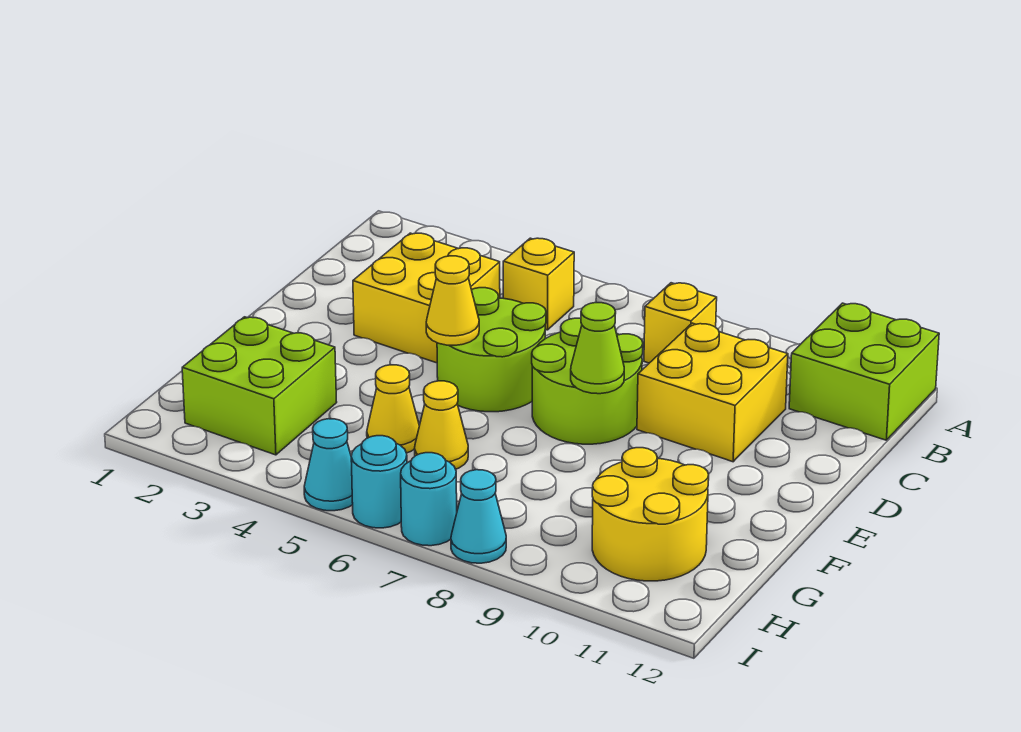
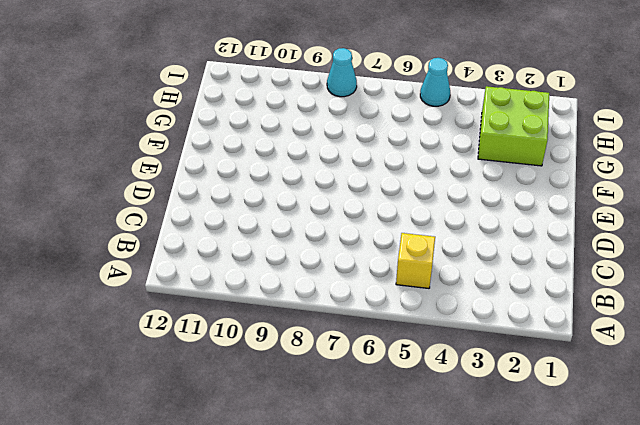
none -> lime brick A11:B12 level 1
none -> yellow brick B8 level 1
none -> yellow brick C3:D4 level 1

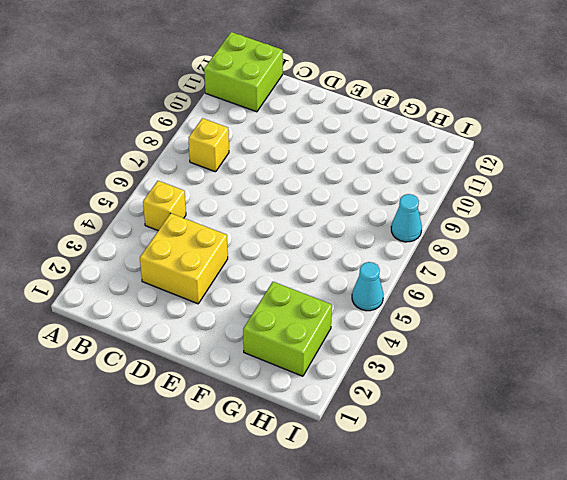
none -> yellow brick C9:D10 level 1
none -> lime round brick D5:E6 level 1
none -> lime round brick D7:E8 level 1

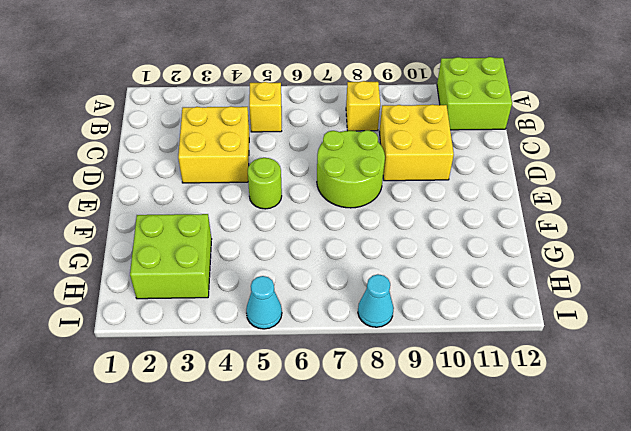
lime round brick E5 level 1 -> lime round brick D5:E6 level 1
none -> yellow cone G5 level 1
none -> yellow cone G6 level 1
none -> yellow round brick G10:H11 level 1

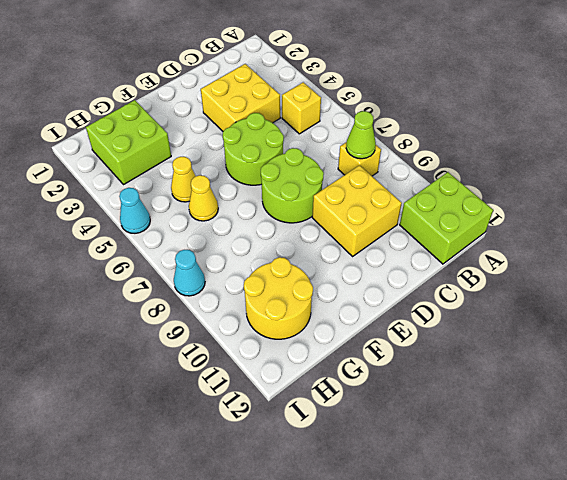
lime cone B8 level 2 -> lime cone E8 level 2
none -> cyan round brick I6 level 1
none -> cyan round brick I7 level 1
none -> yellow cone E5 level 2

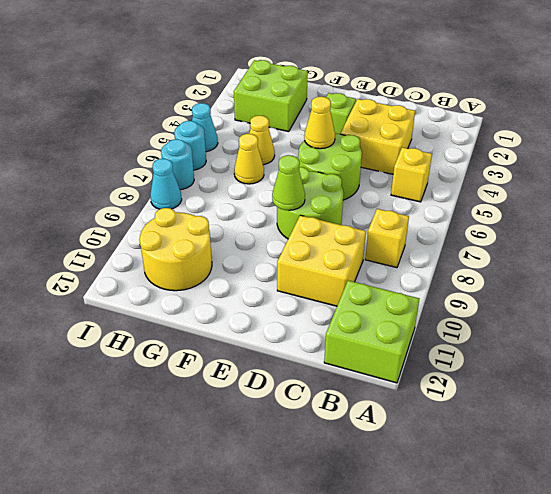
lime brick E3 level 1 -> none

